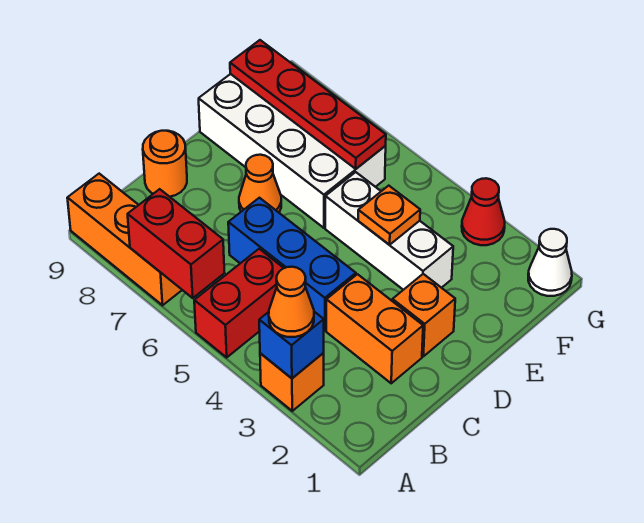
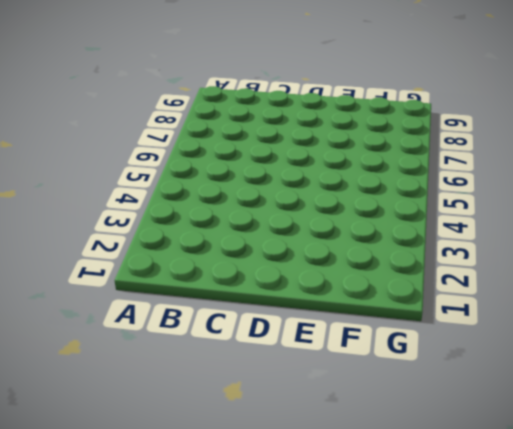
none -> orange brick A3 level 1
none -> red brick A5:B5 level 1
none -> orange brick A7:A9 level 1

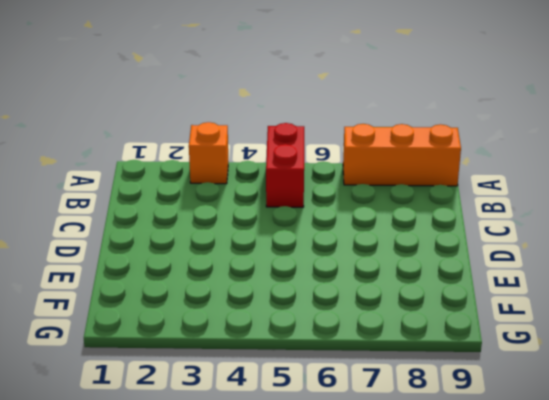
none -> orange brick C2:C3 level 1
none -> blue brick C4:C6 level 1
none -> orange round brick C9 level 1

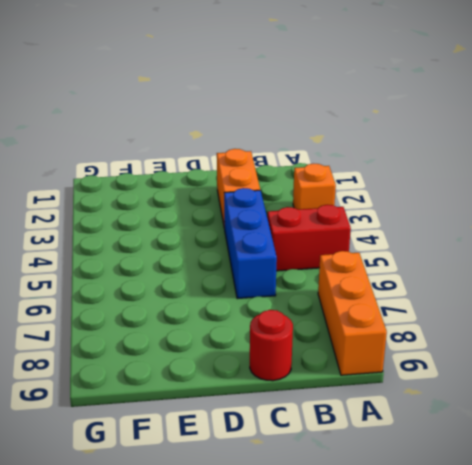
red round brick C9 level 1 -> orange round brick C9 level 1
none -> orange brick D2 level 1
none -> orange cone D7 level 1
none -> white brick E3:E5 level 1

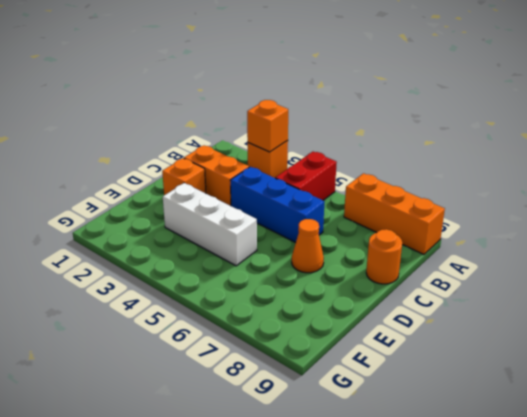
orange brick A3 level 2 -> blue brick A3 level 2
none -> white brick E6:F9 level 1
none -> white cone G1 level 1
none -> red cone G3 level 1

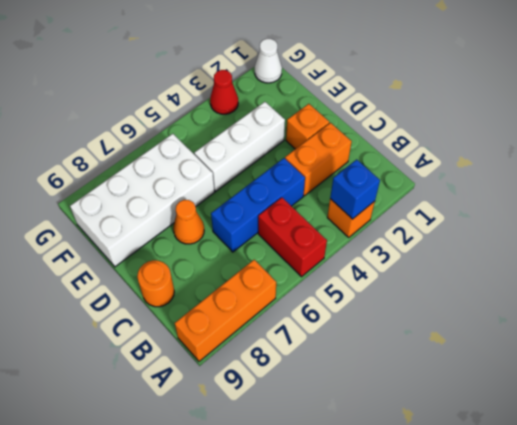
none -> red brick A6:A7 level 2
none -> orange plate E4 level 2
none -> red plate F6:F9 level 2

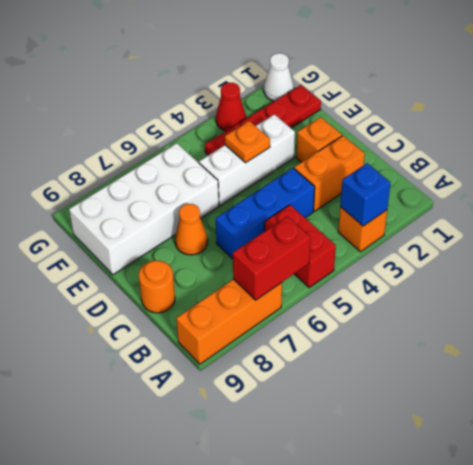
red plate F1:F4 level 1 -> red plate F6:F9 level 2
none -> orange cone A3 level 3

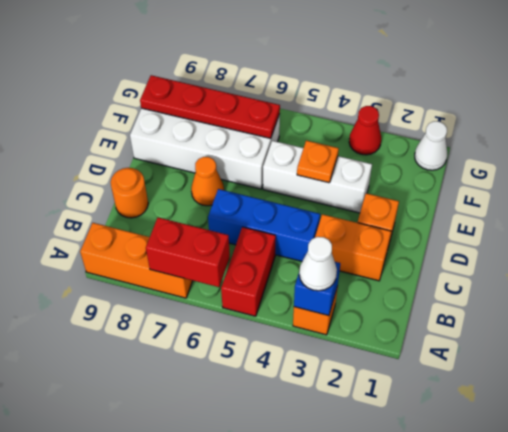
white cone A3 level 3 -> orange cone A3 level 3

